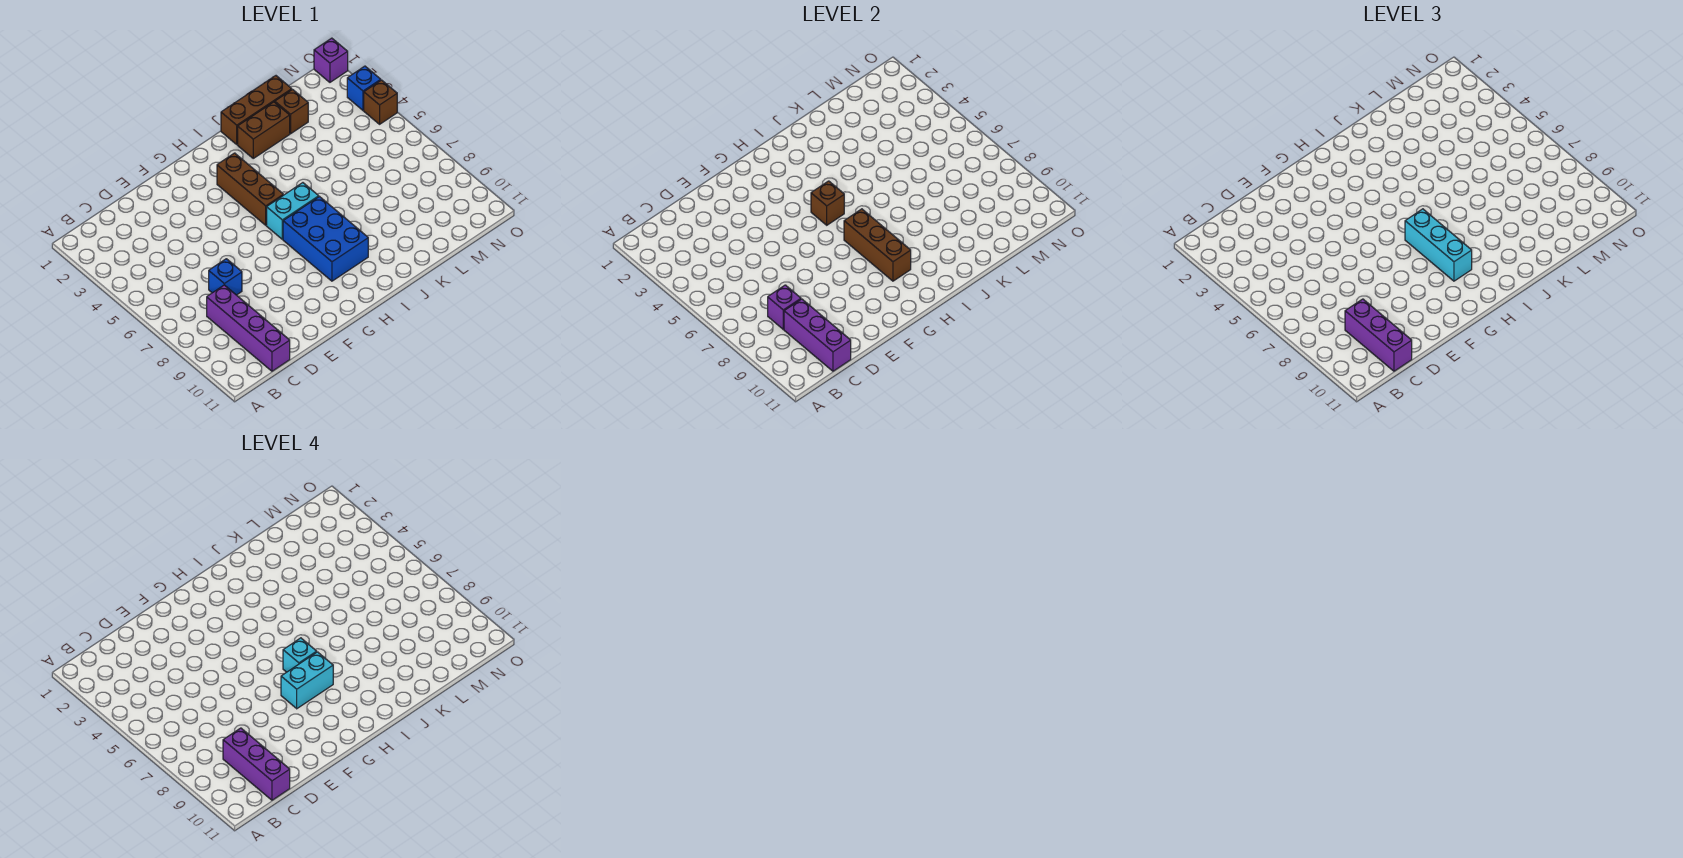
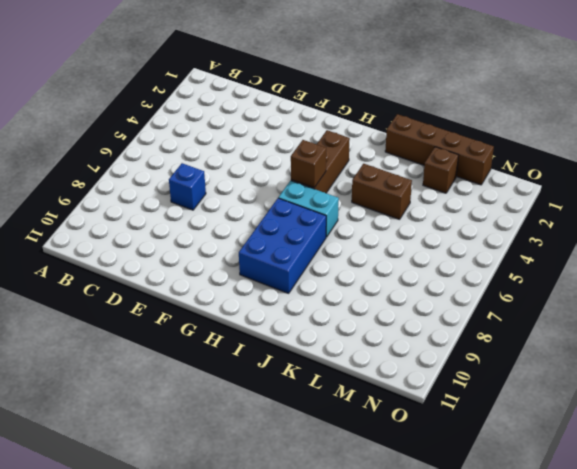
brown brick J1:M1 level 1 -> brown brick J1:L1 level 1
brown brick J4:K4 level 1 -> brown brick J2:K2 level 1
none -> purple brick C8:C11 level 1
none -> purple brick O1 level 1
none -> blue brick O3 level 1

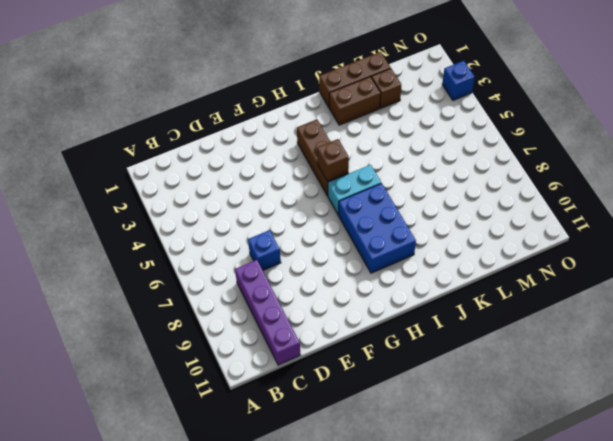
none -> purple brick O1 level 1
none -> brown brick O4 level 1
none -> purple brick C8 level 2

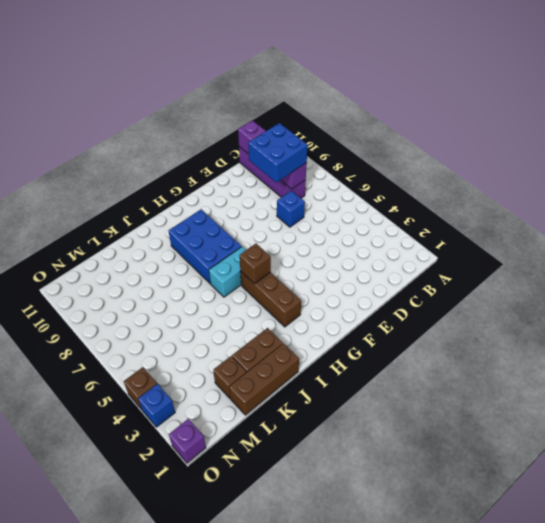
blue brick C8:D9 level 3 -> purple brick C9:C11 level 3
none -> brown brick H7:H9 level 2
none -> cyan brick H7:H9 level 3
none -> purple brick C9:C11 level 4

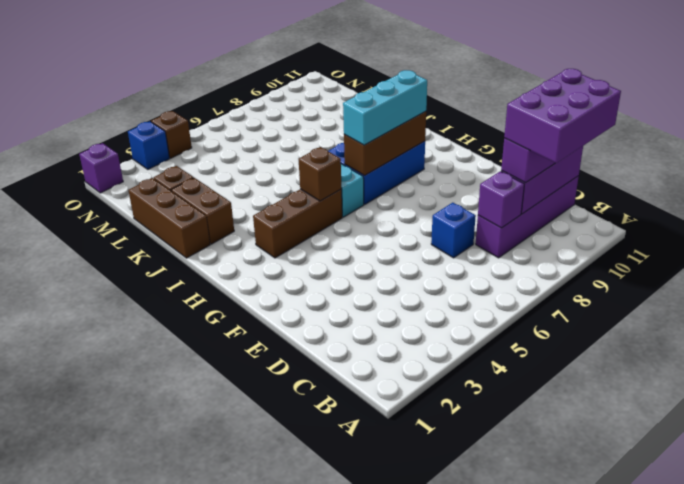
purple brick B9:C11 level 4 -> purple brick C9:C11 level 4
none -> cyan brick G8:H8 level 4
none -> cyan brick H7 level 4

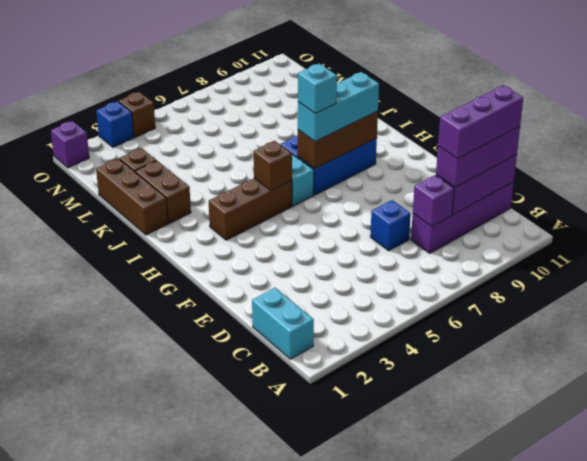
cyan brick B1:C1 level 1 -> cyan brick G8:H8 level 4

